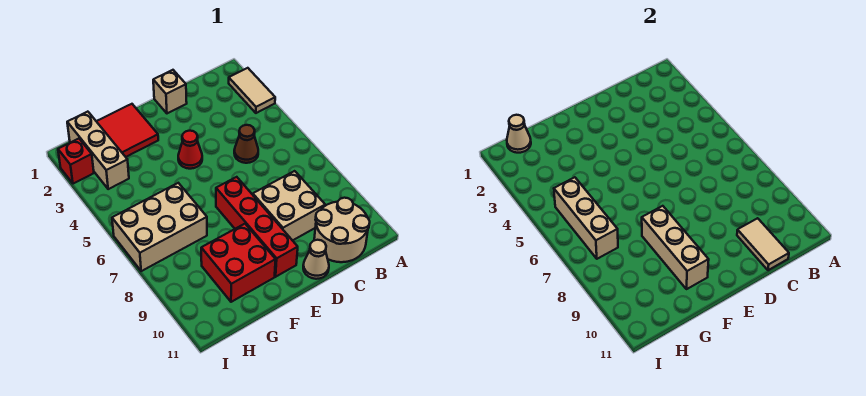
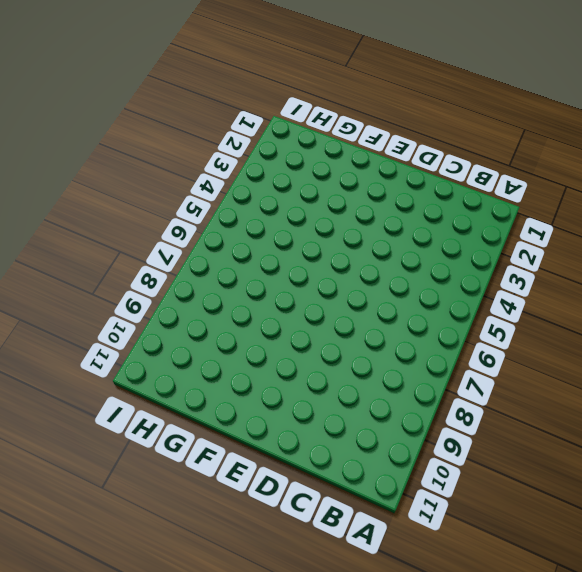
none -> tan tile A2:A3 level 1
none -> tan round brick B10:C11 level 1
none -> brown cone C5 level 1

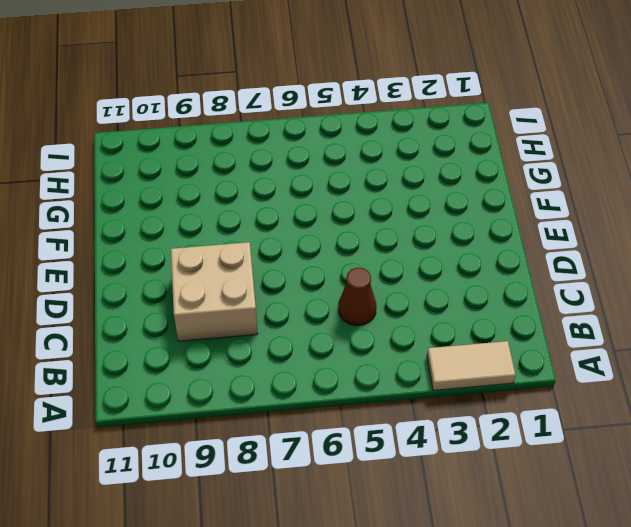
none -> tan round brick B10:C11 level 1
none -> tan brick D1 level 1
none -> tan cone D11 level 1

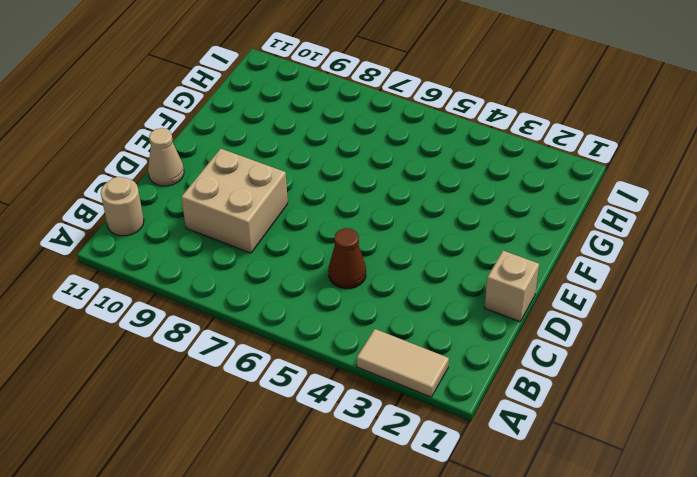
tan round brick B11 level 1 -> tan round brick B10:C11 level 1
none -> red cone E4 level 1
none -> red brick E7:E10 level 1
none -> red tile F1:G2 level 1

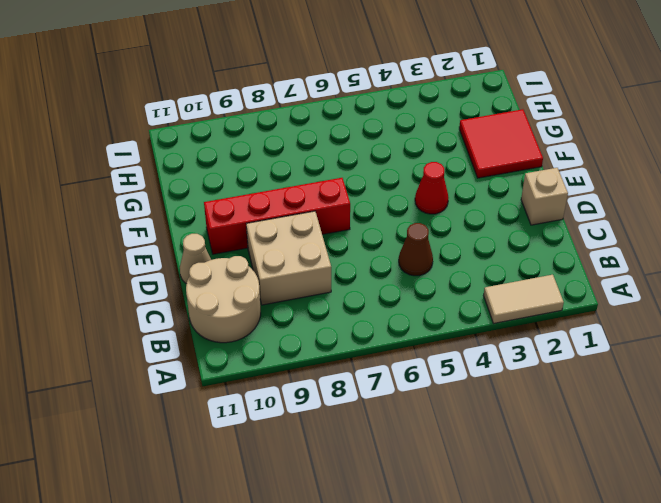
none -> red brick F9:G10 level 1
none -> tan brick G6:I7 level 1
none -> tan brick H1:H3 level 1

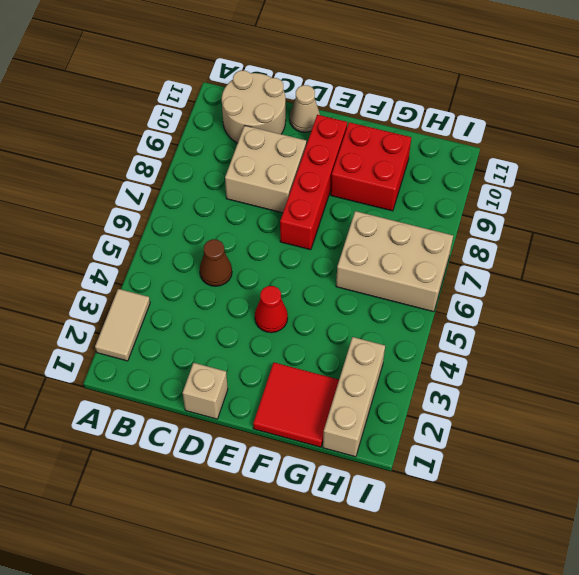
none -> red brick I2 level 1
none -> tan tile C10:C11 level 2
none -> tan brick F8:F10 level 2

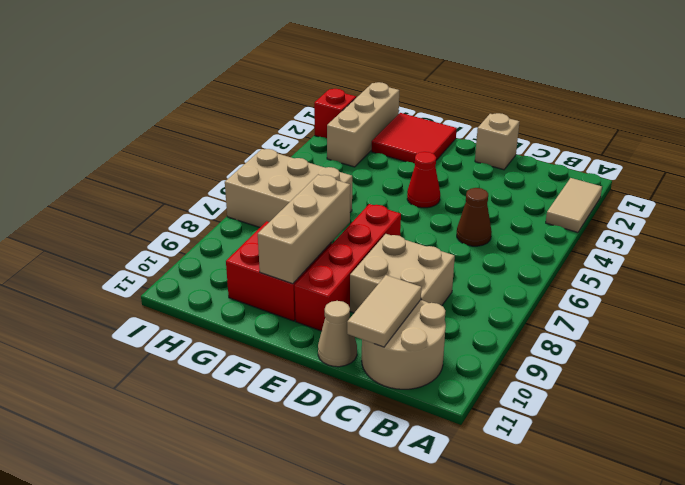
none -> tan cone H1 level 2
none -> tan brick H5:H7 level 2

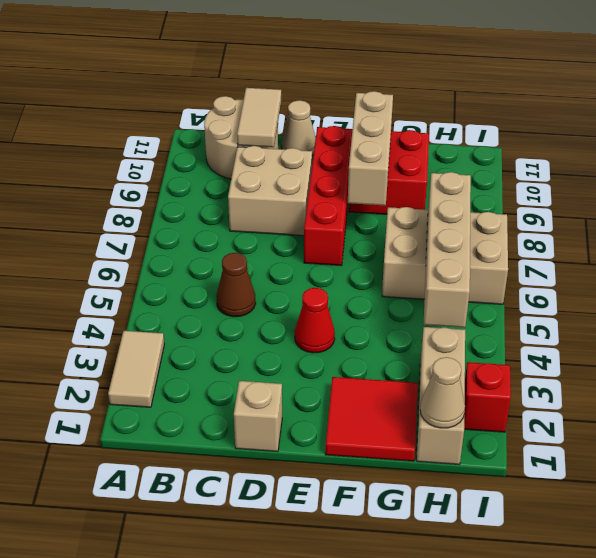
tan brick H4:H7 level 2 -> tan brick H5:H7 level 2

